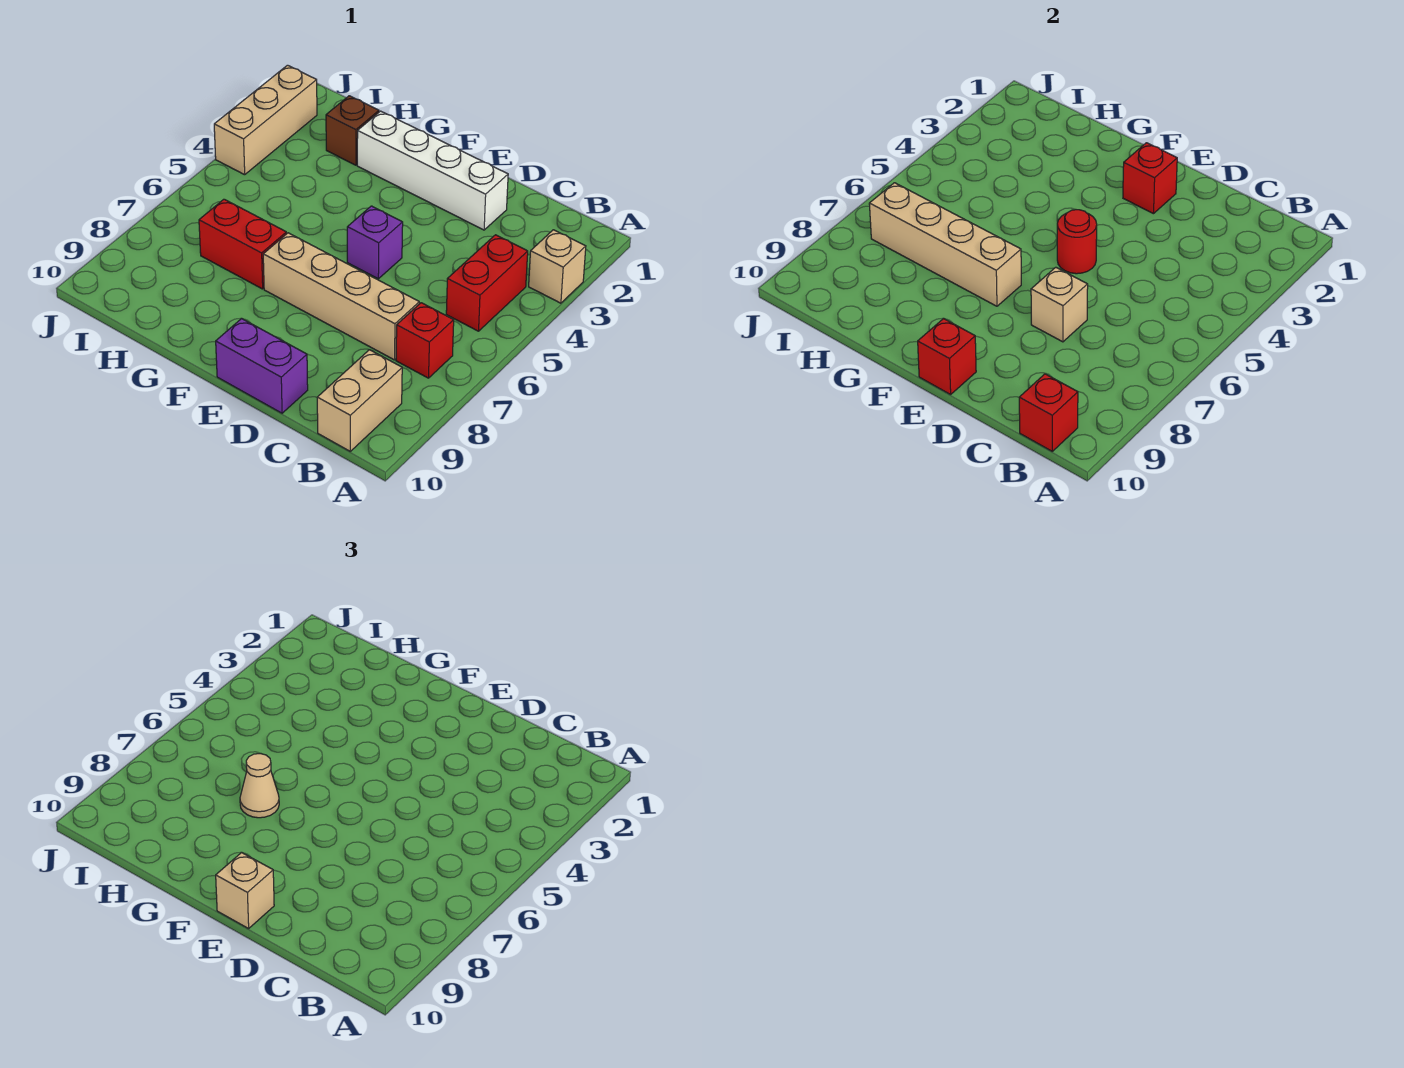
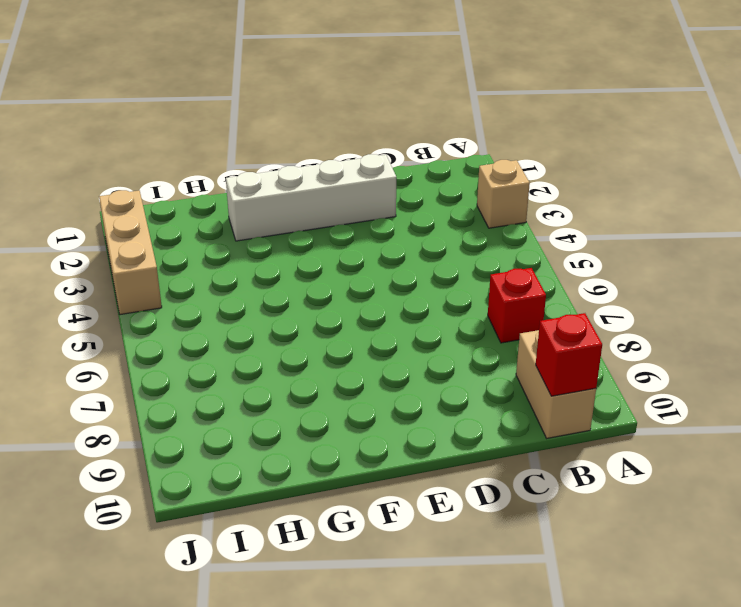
none -> red brick B4:B5 level 1
none -> tan brick C7:F7 level 1
none -> purple brick D10:E10 level 1

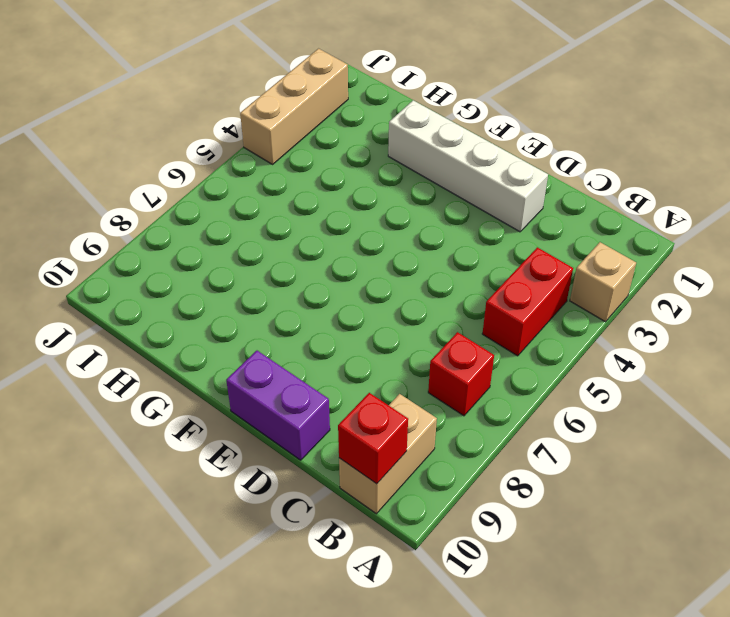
none -> tan brick C7:F7 level 1
none -> purple brick E5 level 1
none -> red brick G7:H7 level 1

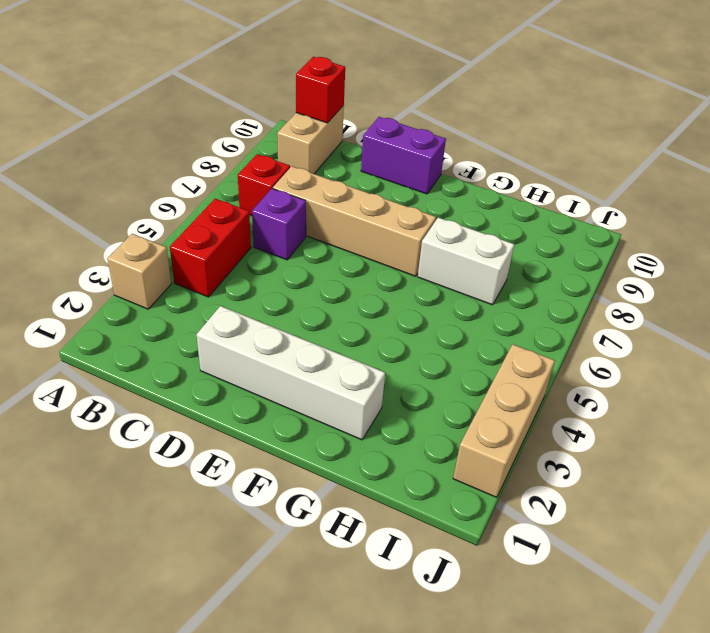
purple brick C6 level 1 -> purple brick E5 level 1
white brick G7:H7 level 1 -> red brick G7:H7 level 1
none -> brown brick H2 level 1
none -> tan brick D7 level 2
none -> red brick E2 level 2

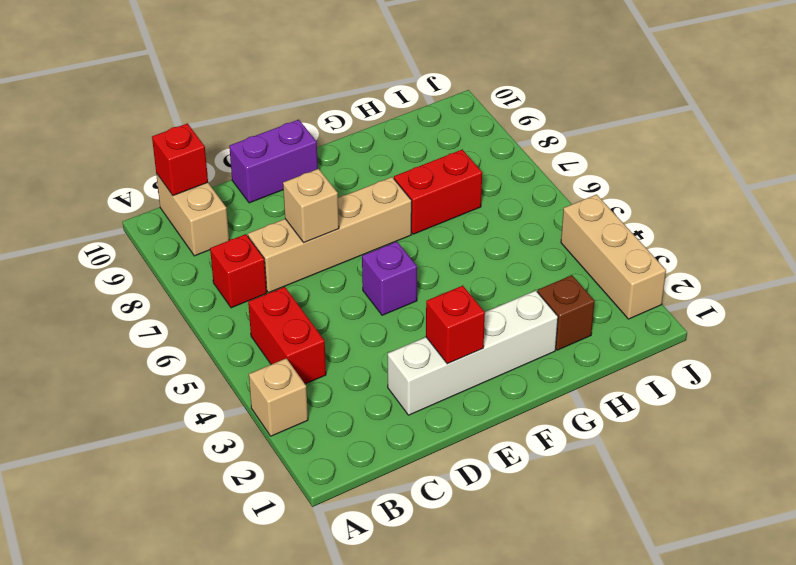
none -> red round brick E5 level 2
none -> red brick E10 level 2
none -> tan brick F7:I7 level 2

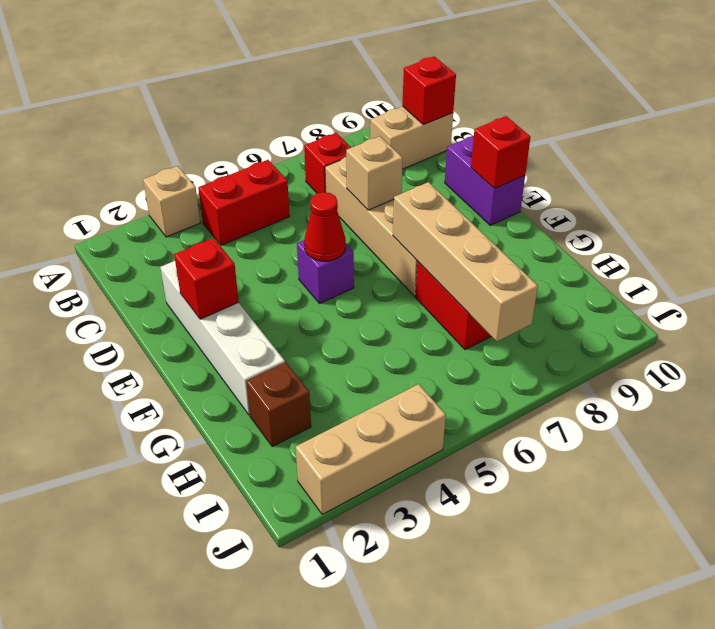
red cone E5 level 2 -> red round brick E5 level 2
none -> tan brick E10 level 3
none -> tan cone G7 level 3

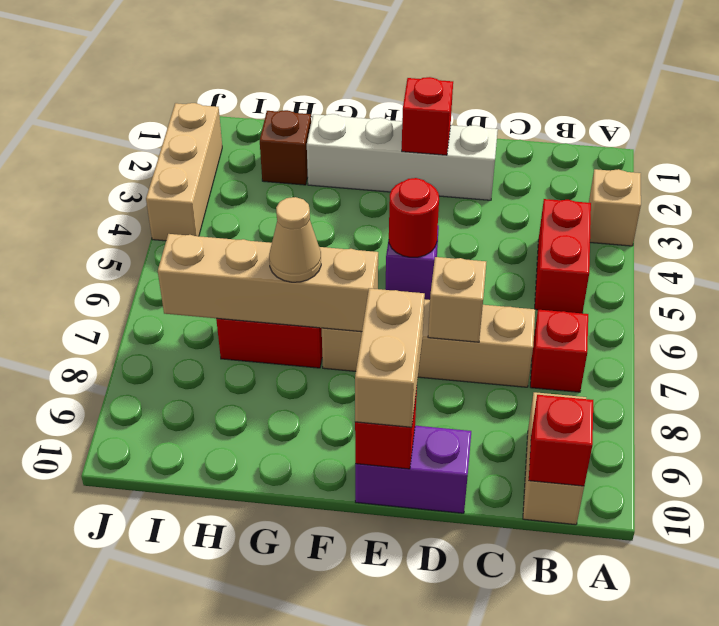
tan brick E9:E10 level 3 -> tan brick E10 level 3

